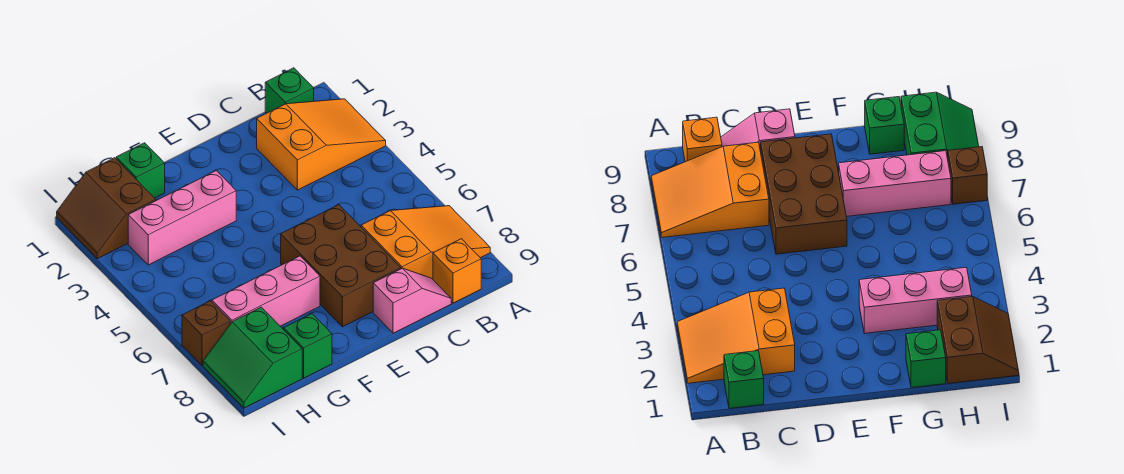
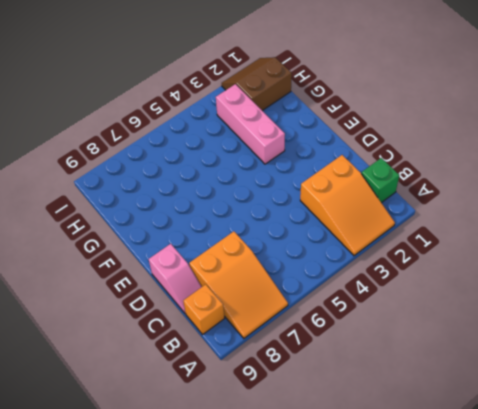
none -> brown brick D6:E8 level 1
none -> pink brick F7:H7 level 1
none -> green brick G1 level 1

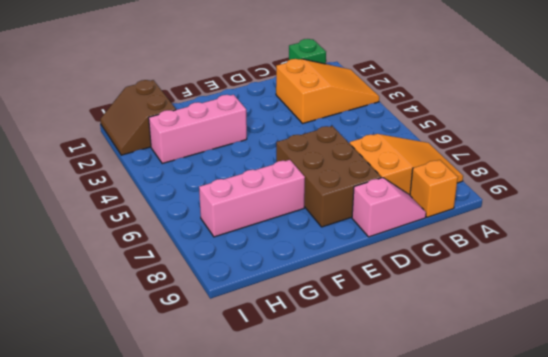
none -> green brick G1 level 1
none -> green brick G9 level 1
none -> green slope H8:I9 level 1 top H

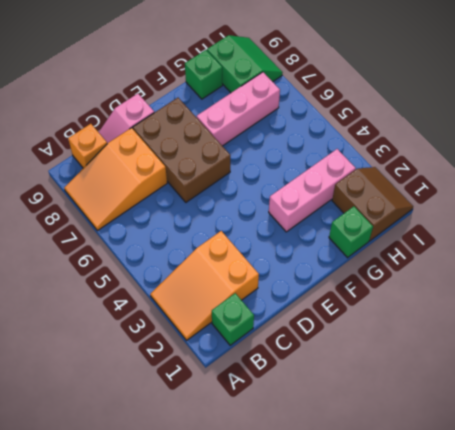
none -> brown brick I7 level 1

